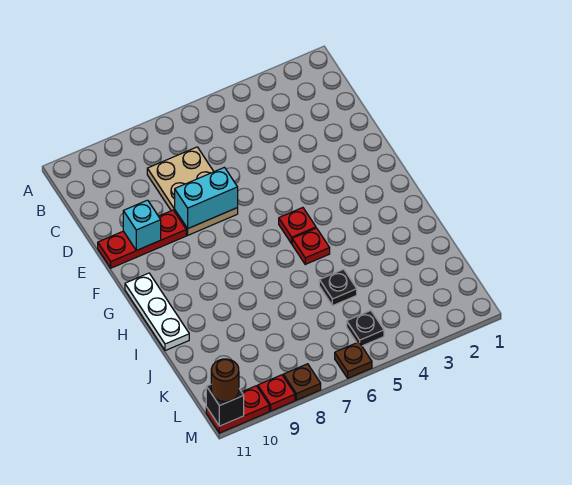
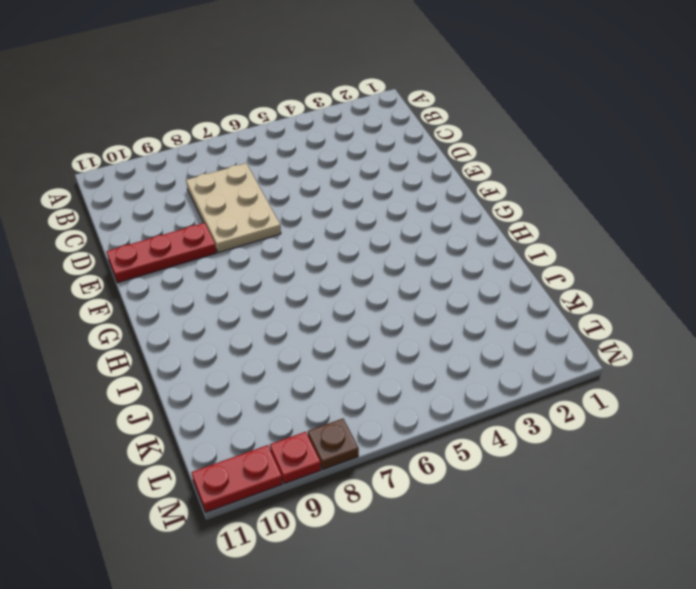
none -> red plate G5 level 1
none -> white plate G11:I11 level 1
none -> red plate H5 level 1

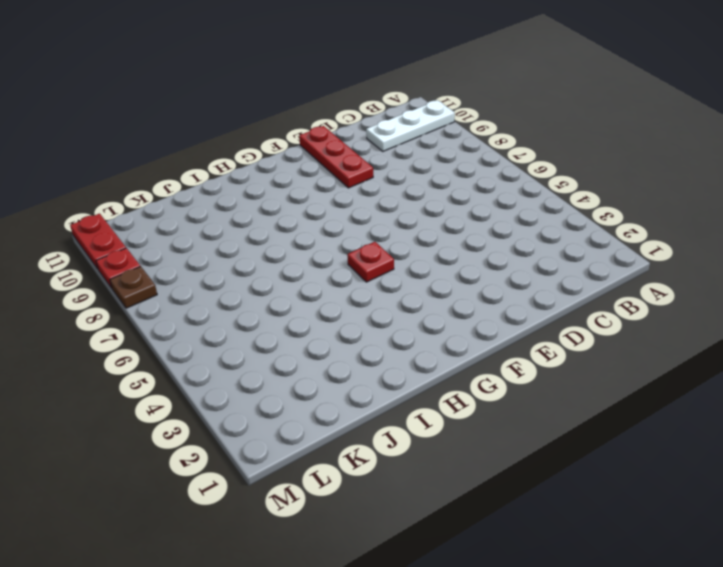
white plate A10:C10 level 1 -> white plate G11:I11 level 1
none -> tan plate C7:E8 level 1
none -> red plate H5 level 1
none -> black plate J5 level 1

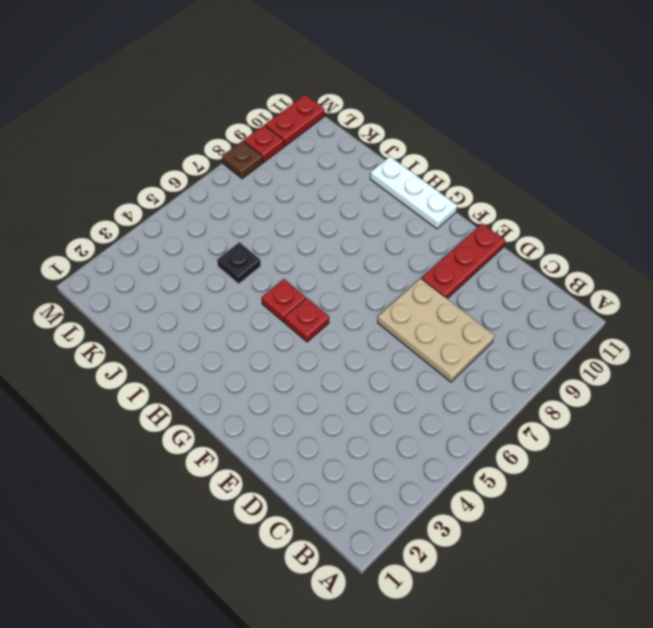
none -> black plate L5 level 1
none -> brown plate M6 level 1
none -> cyan brick E7:E8 level 2

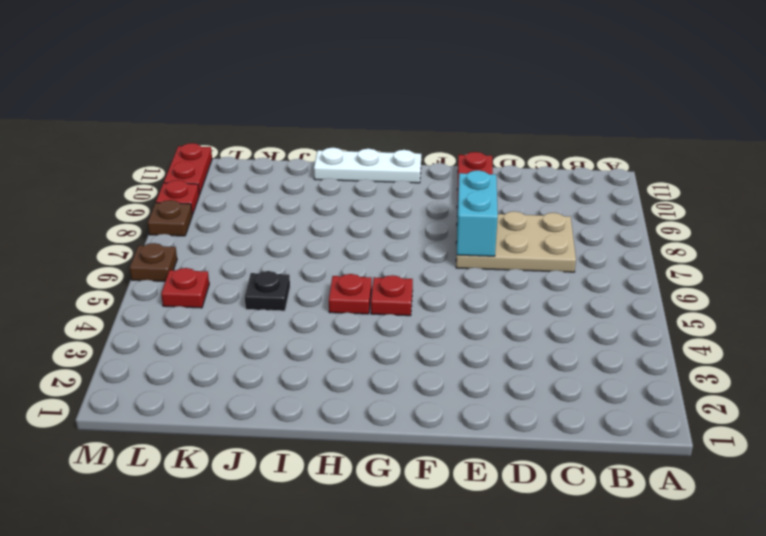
red plate L5 level 1 -> black plate L5 level 1
none -> cyan brick E10 level 2
none -> black brick M11 level 2
none -> brown round brick M11 level 3

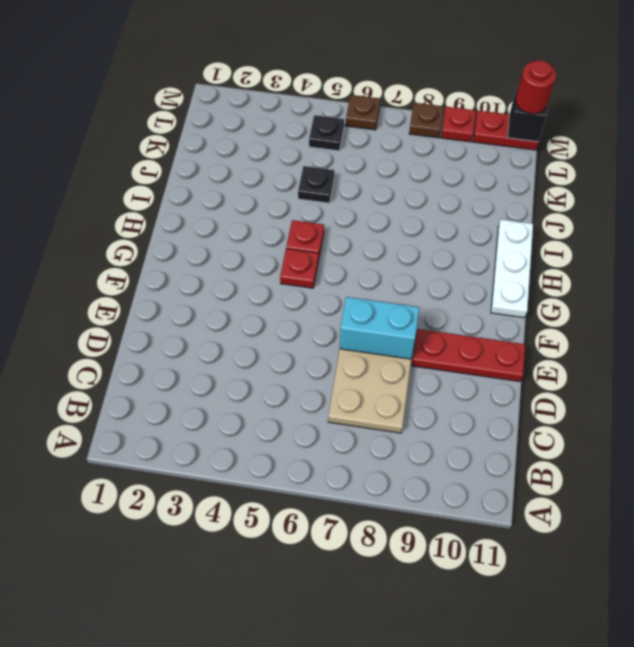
red round brick M11 level 3 -> brown round brick M11 level 3
none -> cyan brick E10 level 2

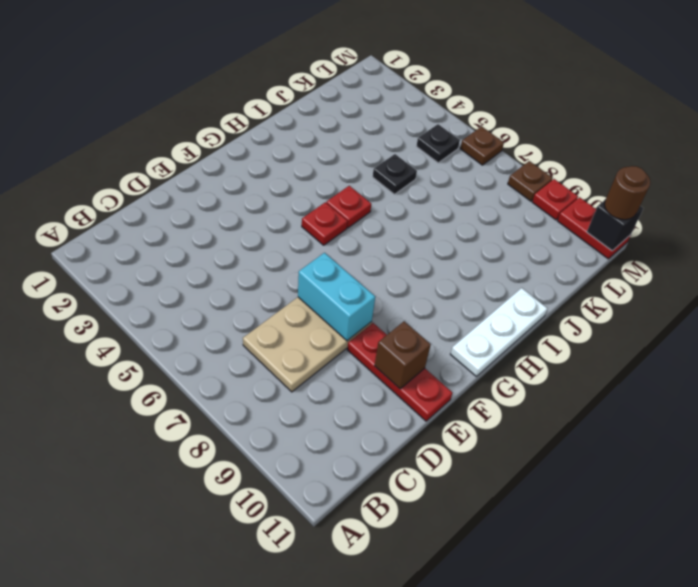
brown brick E10 level 2 -> cyan brick E10 level 2

